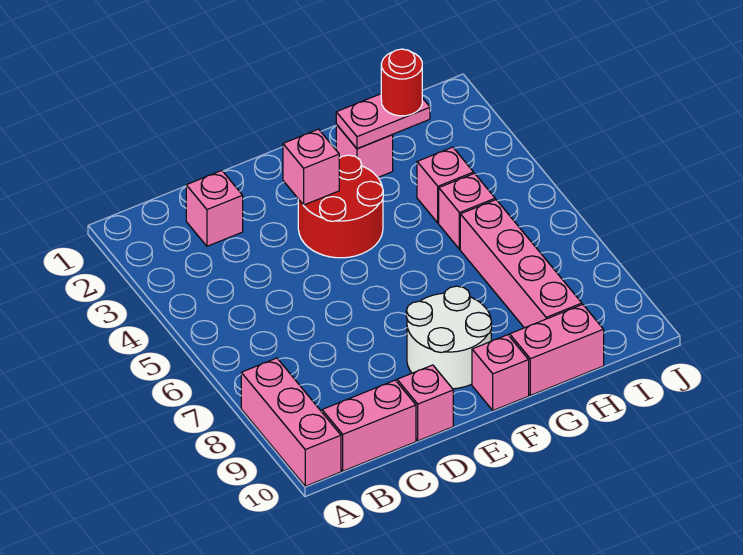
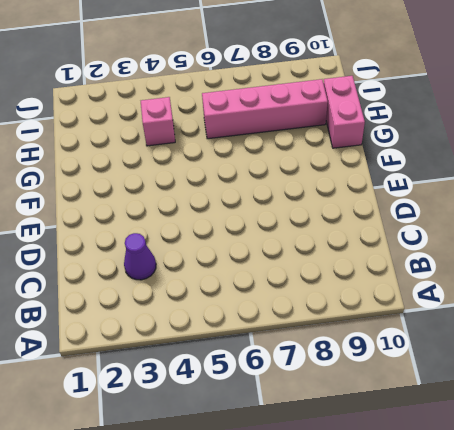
purple cone C3 level 1 -> none
none -> pink brick A8:A10 level 1
none -> pink brick B10:C10 level 1
none -> pink brick C2 level 1

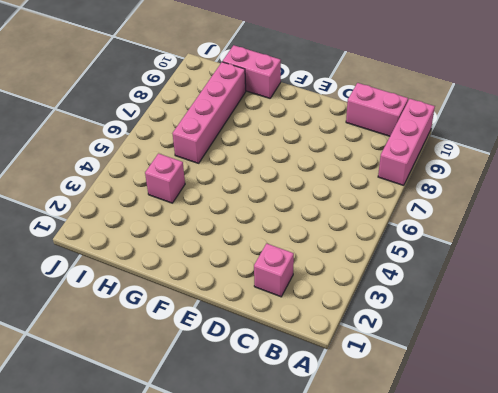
none -> pink brick D10 level 1
none -> red round brick E3:F4 level 1
none -> white round brick E8:F9 level 1

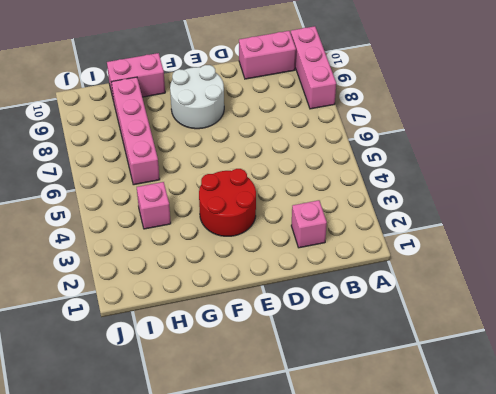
none -> pink brick D10 level 1
none -> pink brick F10 level 1
none -> pink brick G2 level 1

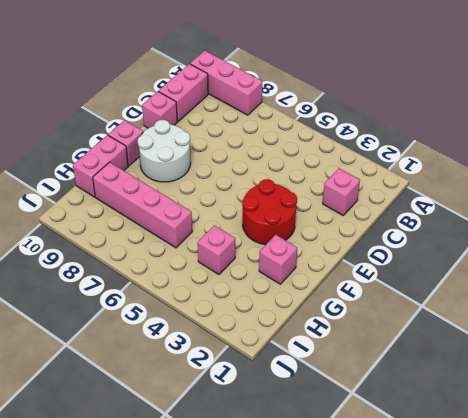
none -> pink brick H5 level 1
none -> pink brick E3 level 2
none -> pink plate G2:H2 level 2

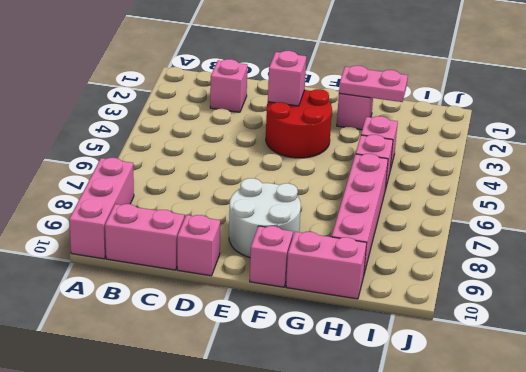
none -> red round brick H2 level 3

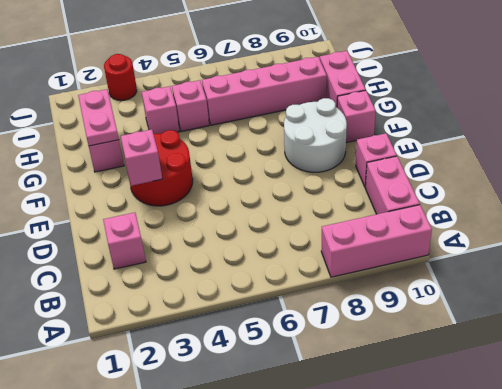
red round brick J3 level 1 -> red round brick H2 level 3

